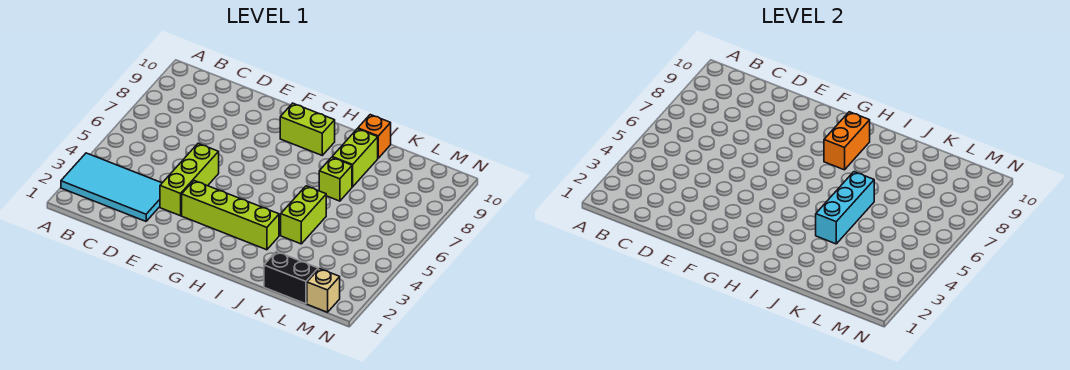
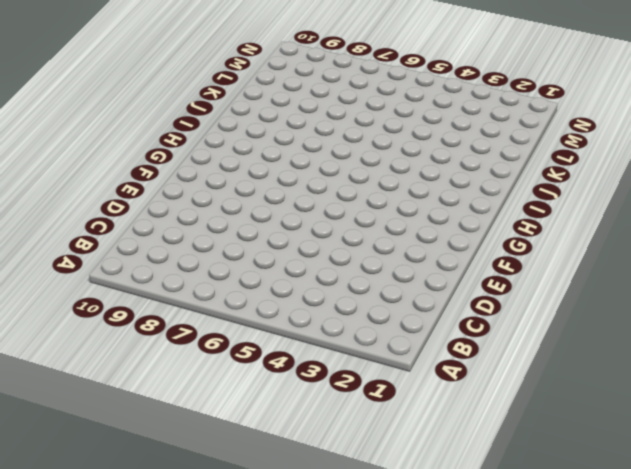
none -> cyan tile A2:D3 level 1
none -> lime brick E3:E5 level 1
none -> lime brick F3:I3 level 1

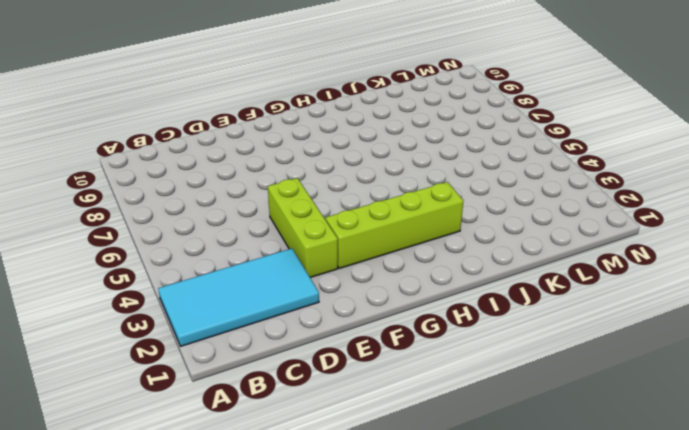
none -> lime brick G9:H9 level 1
none -> lime brick J4:J5 level 1
none -> lime brick J7 level 1

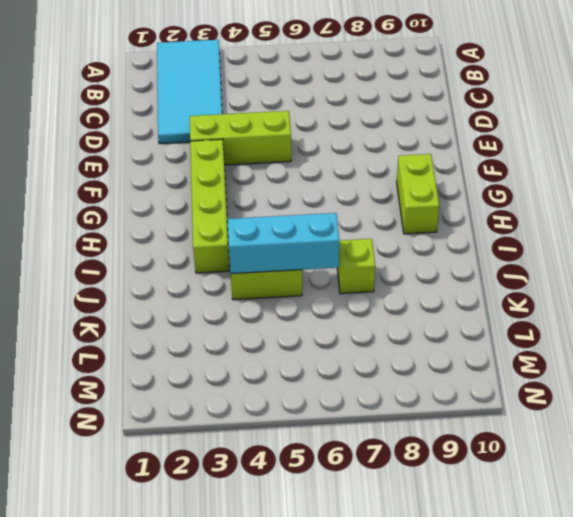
none -> lime brick J8:J9 level 1
none -> orange brick J10 level 1
none -> black brick K1:L1 level 1

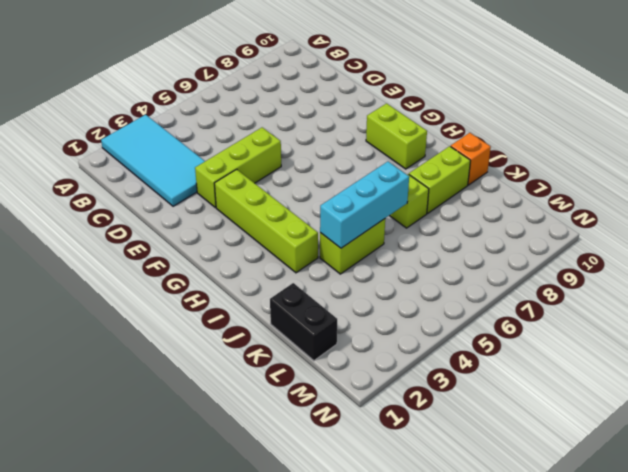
none -> tan brick M1 level 1
none -> orange brick H8:H9 level 2

